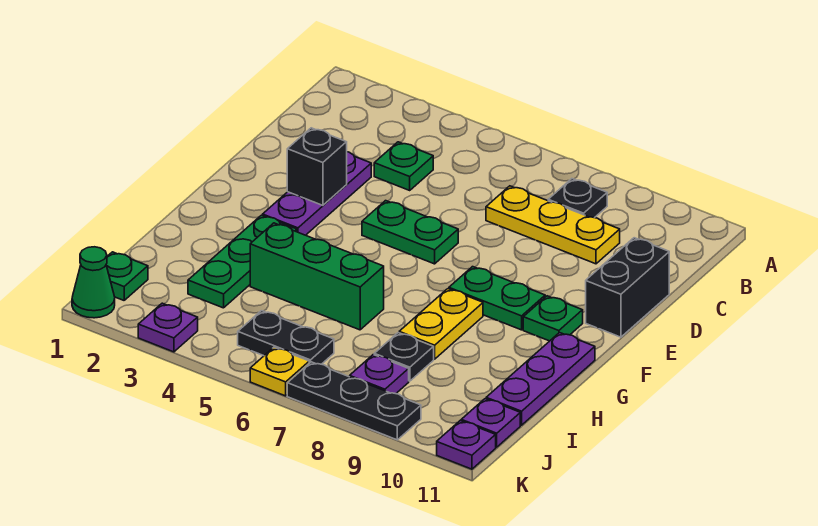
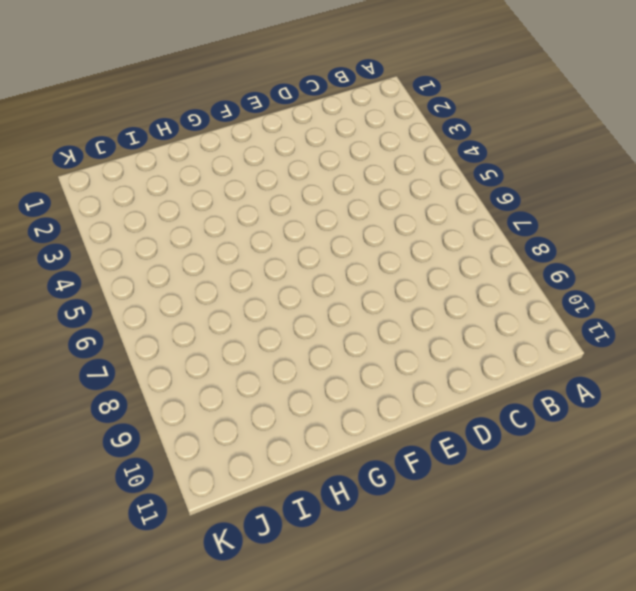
none -> black plate B8 level 1
none -> green plate C4 level 1
none -> yellow plate C7:C9 level 1

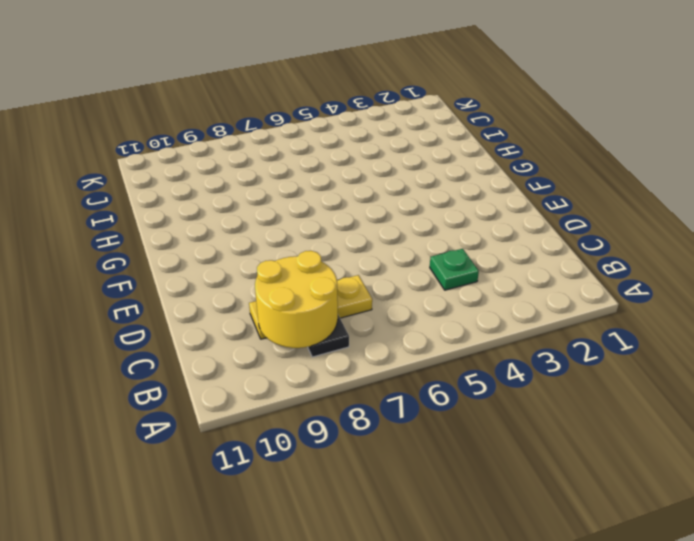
yellow round brick B8:C9 level 2 -> none
none -> purple plate D3:F3 level 1
none -> black brick D11:E11 level 1
none -> green plate E5:E6 level 1

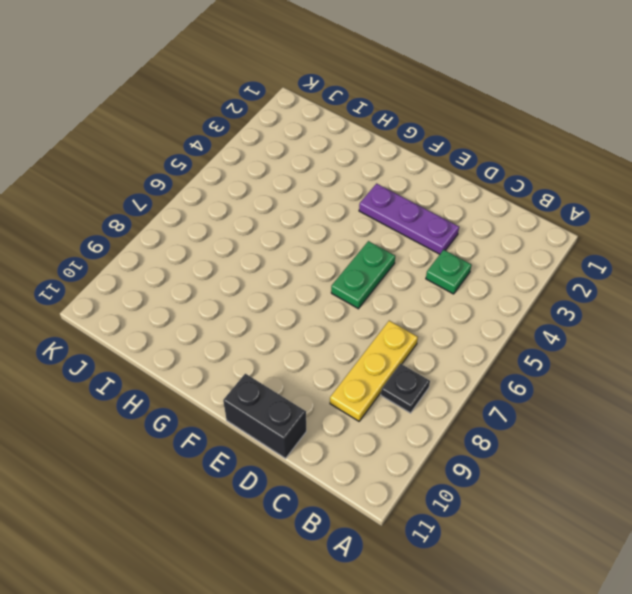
none -> green plate F8:F9 level 1
none -> green plate F10 level 1
none -> green plate G3:I3 level 1

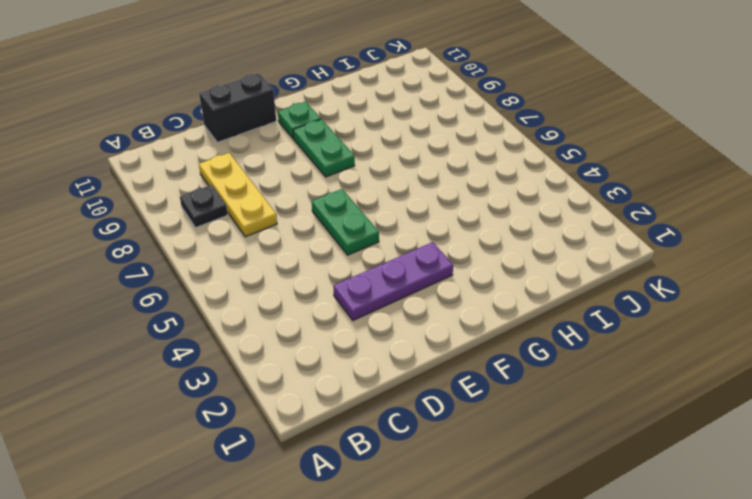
none -> green plate C4 level 1
none -> green plate G3:I3 level 1
none -> yellow plate G8:H8 level 1

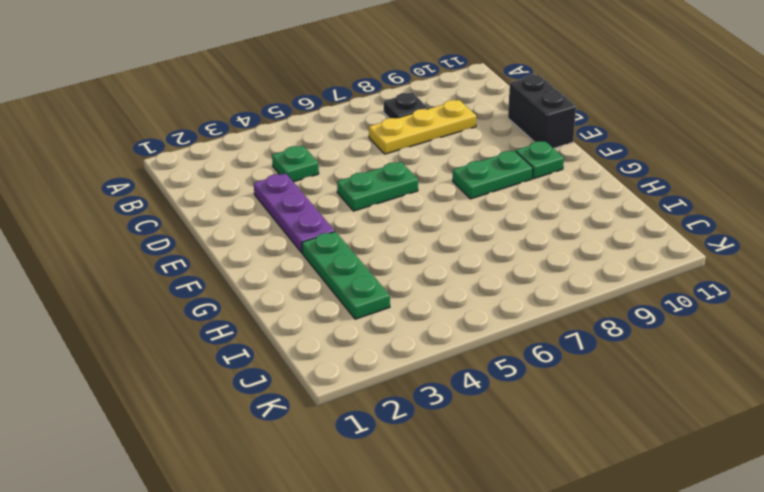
none -> yellow plate G8:H8 level 1
none -> purple plate G11:I11 level 1
none -> green brick H4:H6 level 1

